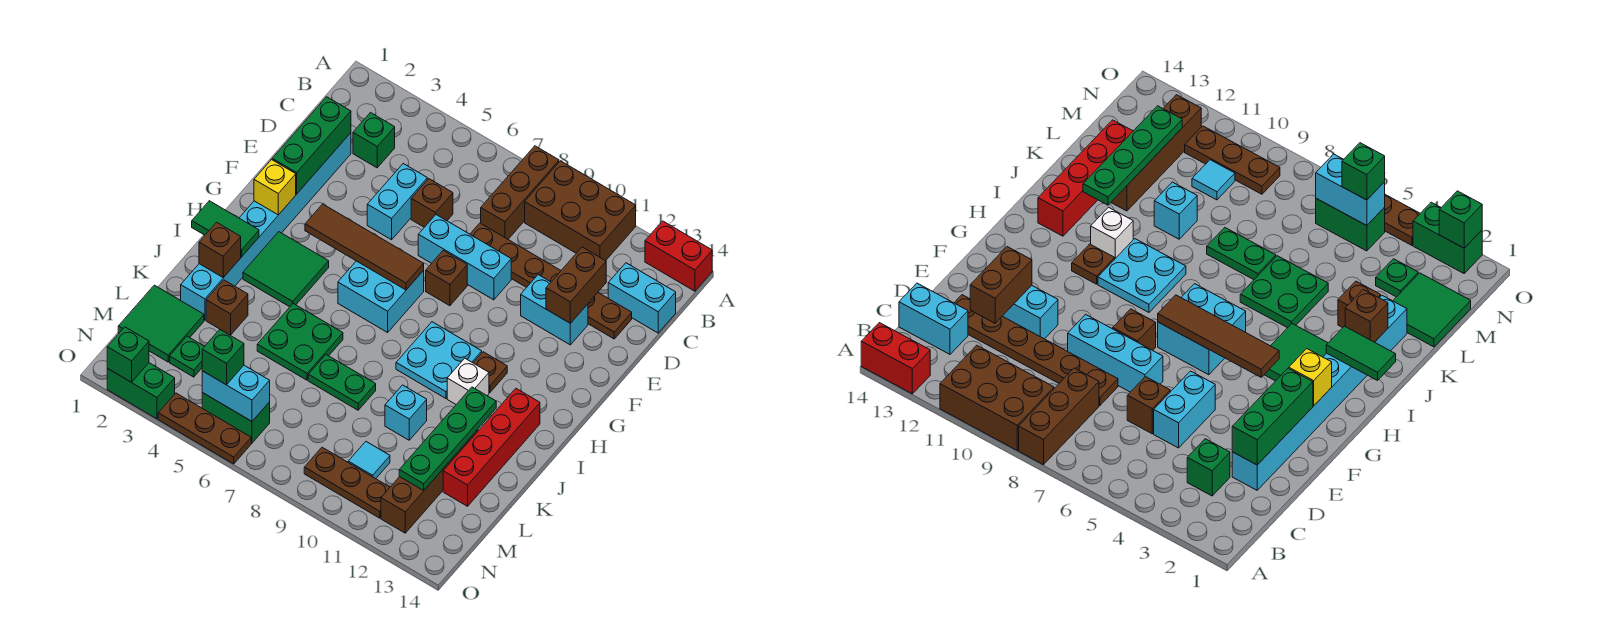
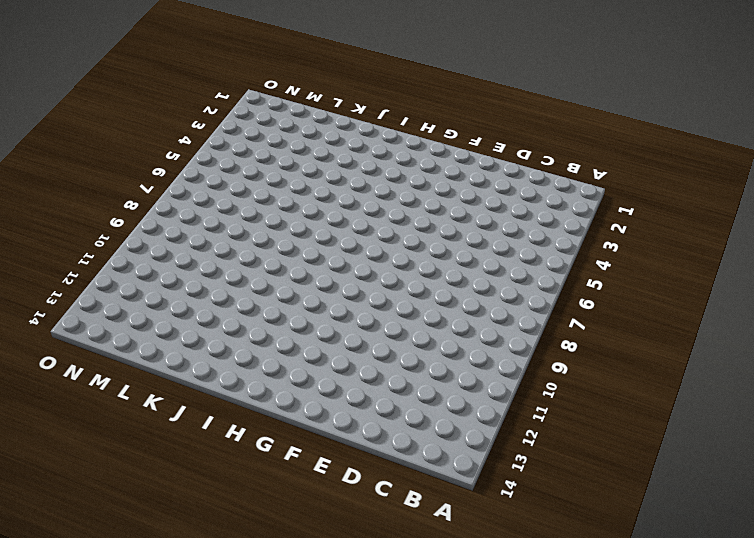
none -> brown brick A8:C8 level 1
none -> brown brick A9:B11 level 1
none -> red brick A13:A14 level 1
none -> green brick C3 level 1

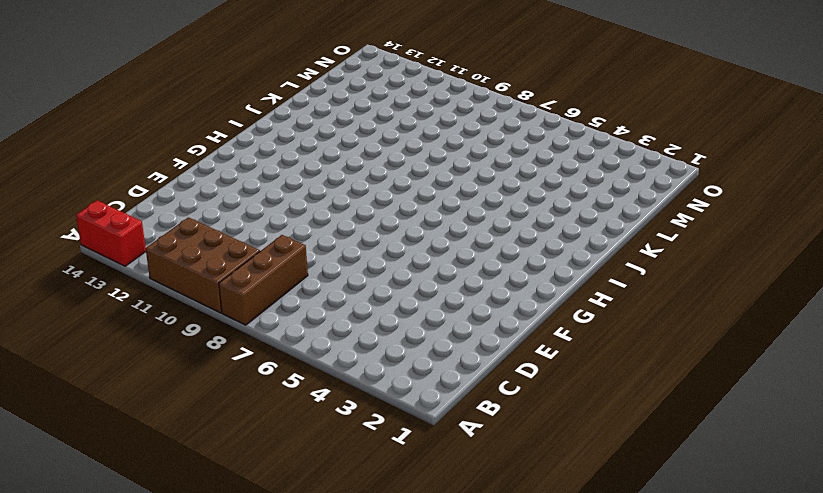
none -> green brick C3 level 1
none -> cyan brick C13:C14 level 1
none -> cyan brick D2:K2 level 1
none -> cyan brick D5:E5 level 1

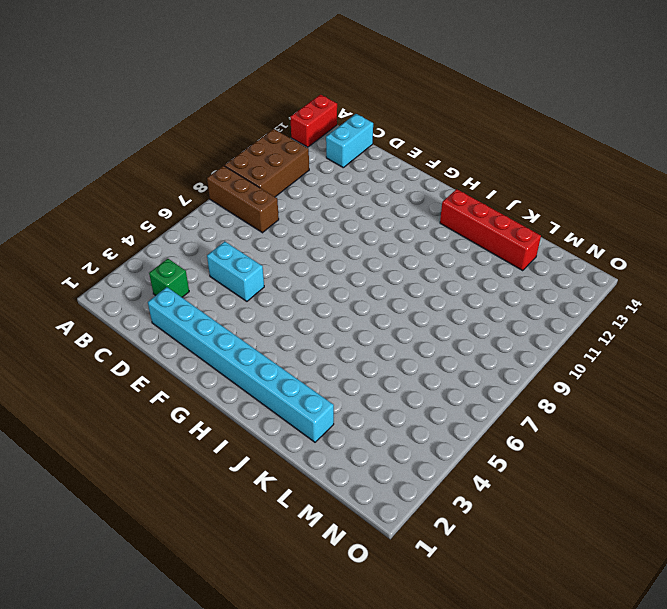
none -> brown brick D6 level 1
none -> brown plate D8:D13 level 1
none -> cyan brick E7:E9 level 1
none -> cyan brick E11:E12 level 1

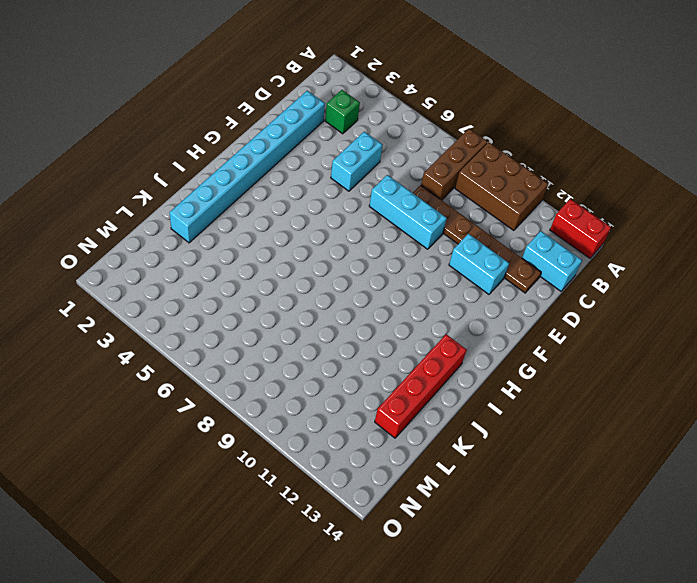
none -> brown brick D6 level 1
none -> brown brick F8 level 1
none -> cyan brick G6:H7 level 1
none -> green tile H3:I4 level 1

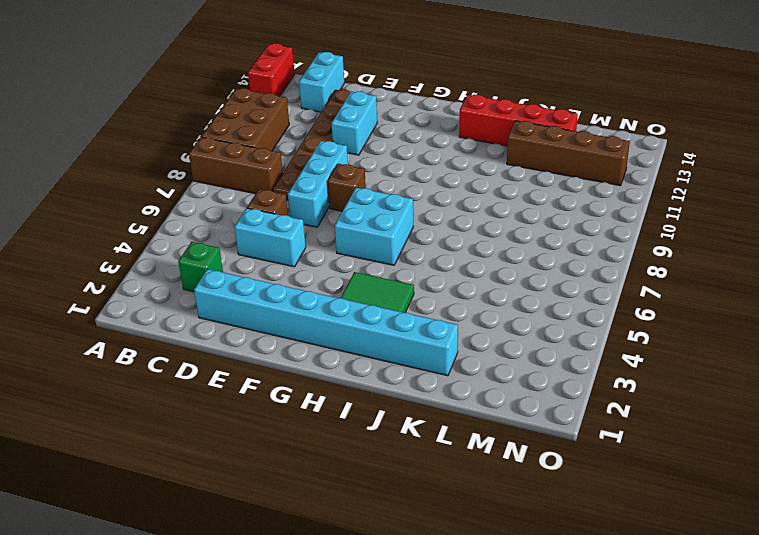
none -> cyan plate H9:I10 level 1
none -> brown plate H11 level 1
none -> white brick I11 level 1
none -> green plate J5:K6 level 1

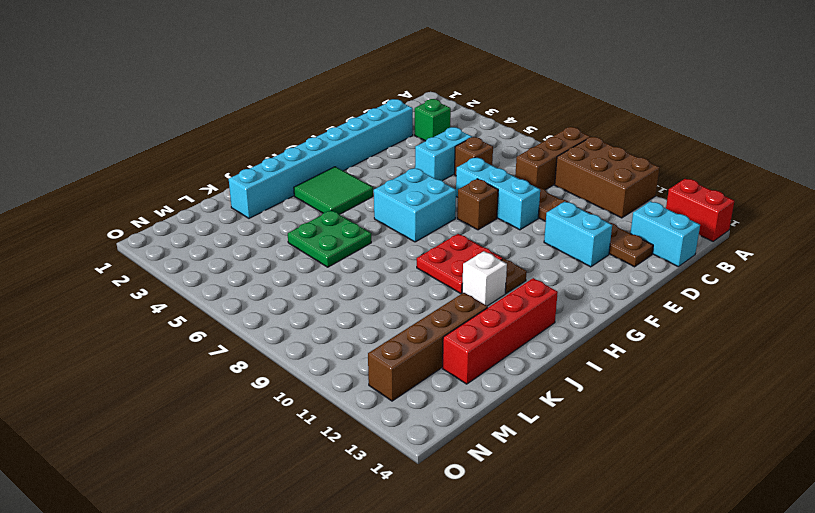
red plate H9:I10 level 1 -> cyan plate H9:I10 level 1
none -> brown brick K3 level 1
none -> green plate K7:K8 level 1
none -> cyan brick K10 level 1
none -> green tile L1:M2 level 1

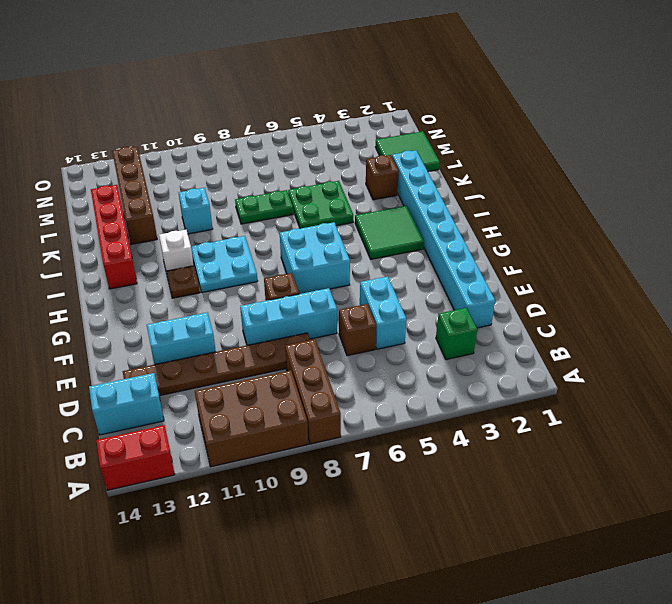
none -> green plate M3 level 1
none -> cyan tile M10 level 1
none -> green brick N5:N6 level 1
none -> brown plate N9:N11 level 1

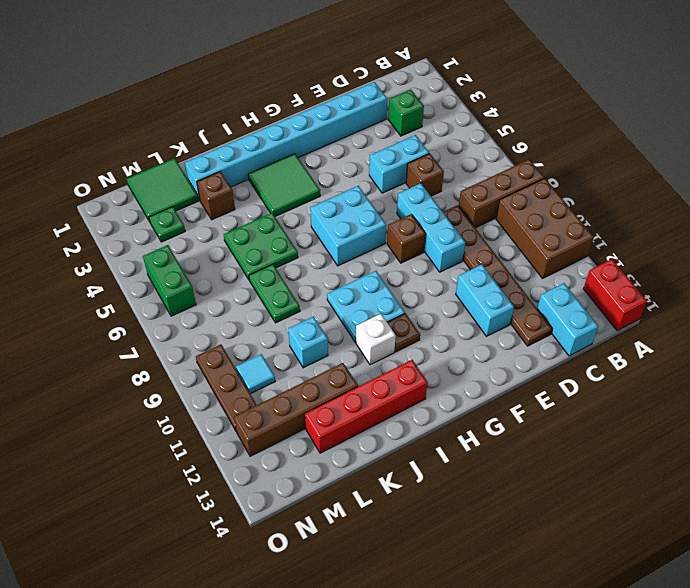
none -> green brick O2:O3 level 1
none -> brown plate O4:O6 level 1
none -> green brick D2:F2 level 2
none -> brown brick D12:E12 level 2

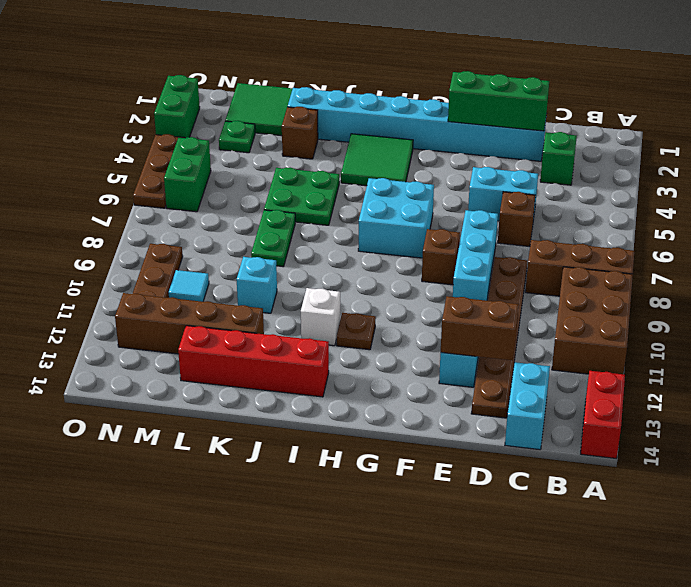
none -> cyan plate H9:I10 level 1
none -> yellow brick G2 level 2
none -> brown tile G4:G7 level 2
none -> green tile I1:I2 level 2

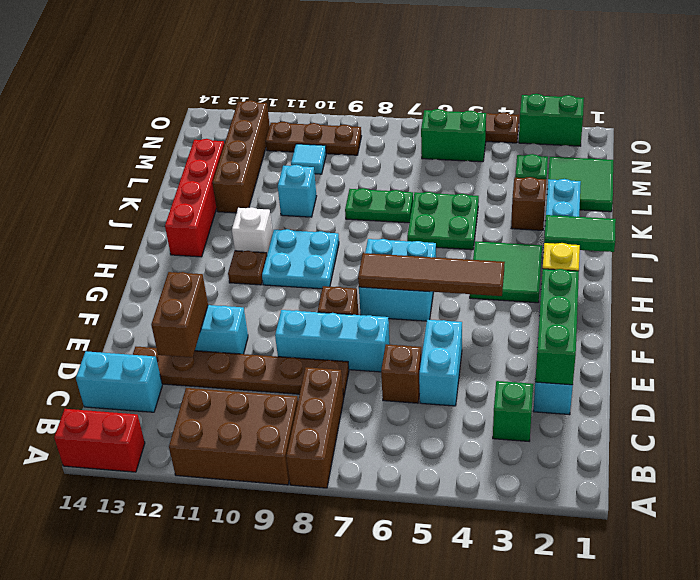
none -> brown brick J2 level 2
none -> green plate J12:M12 level 2
none -> cyan brick N5:N6 level 2
none -> green brick O2 level 2

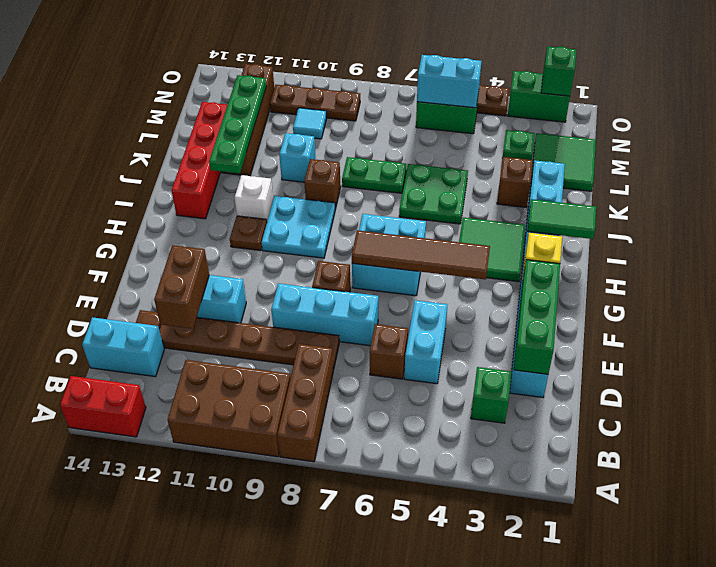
brown brick J9 level 1 -> brown brick J2 level 2
none -> green brick N5 level 3

